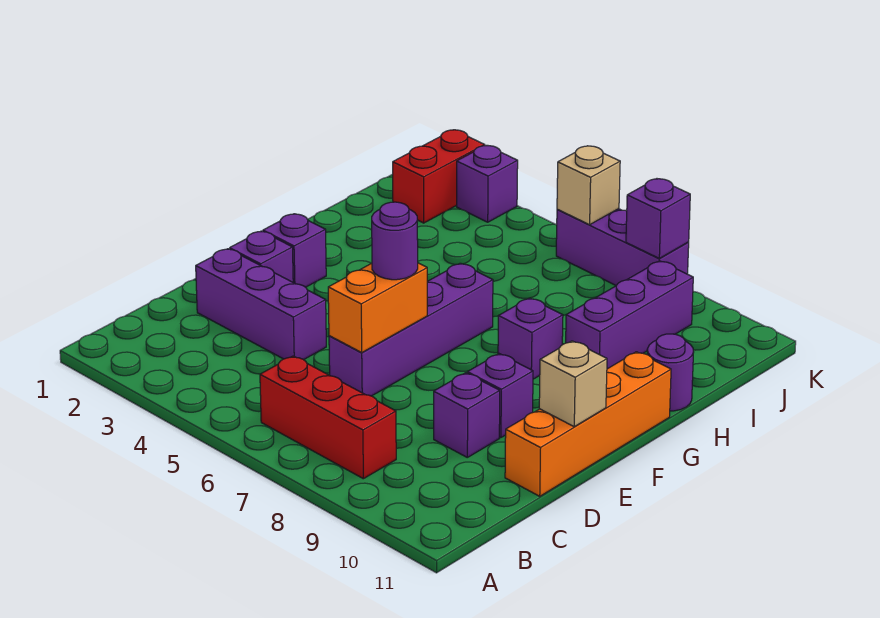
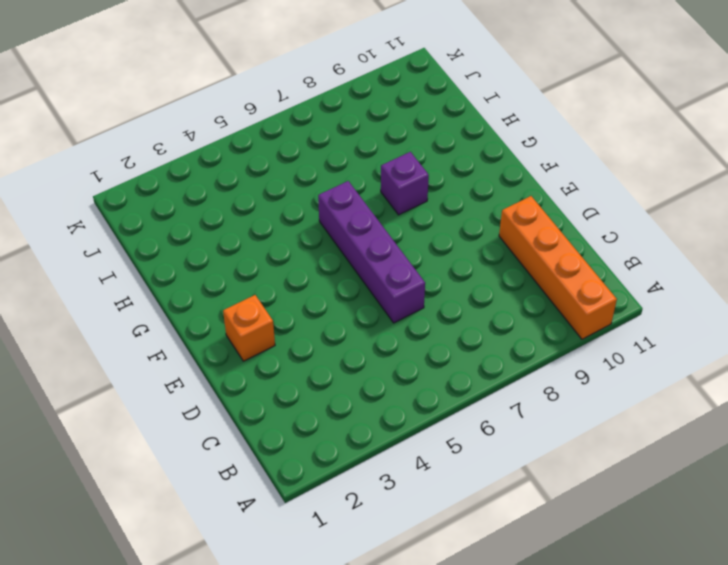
orange brick A10:D10 level 1 -> orange brick D11:G11 level 1
orange brick E2 level 1 -> purple brick E2 level 1
none -> red brick B6:B8 level 1
none -> purple brick D2:D4 level 1
none -> purple brick D9 level 1

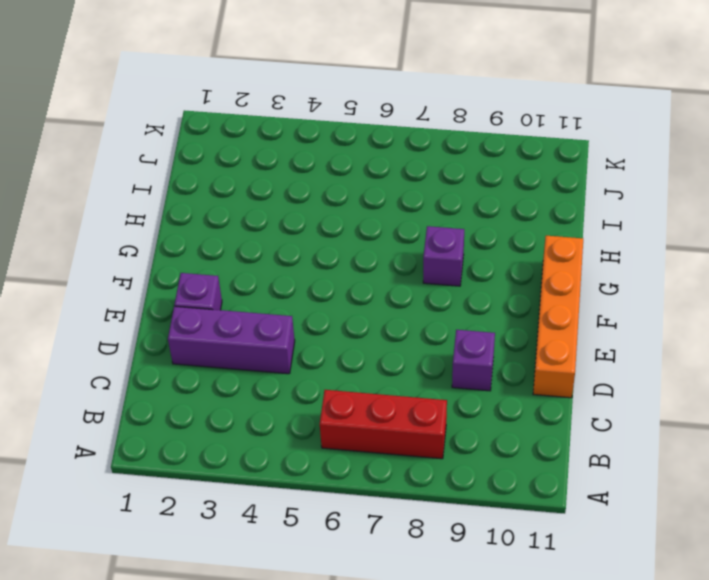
none -> purple brick D6:G6 level 1
none -> purple brick E9 level 1
none -> purple brick F2 level 1

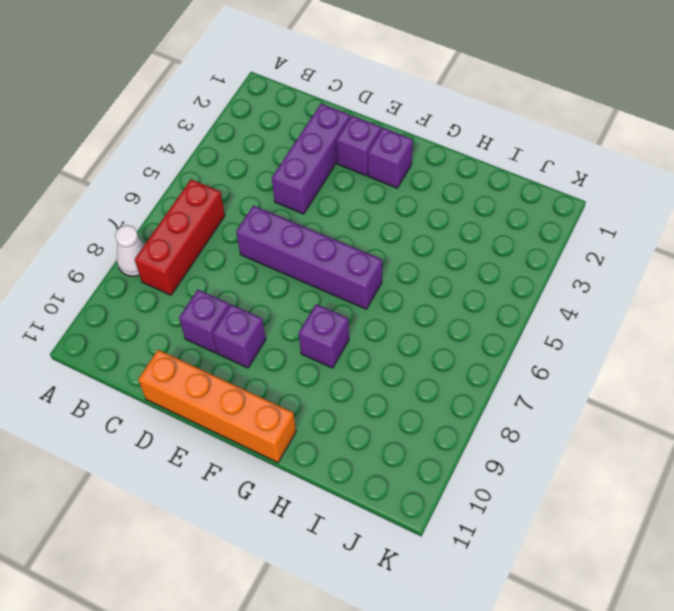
white cone A8 level 1 -> none
none -> purple brick H9:J9 level 1
none -> purple round brick H11 level 1
none -> red brick J2:K2 level 1

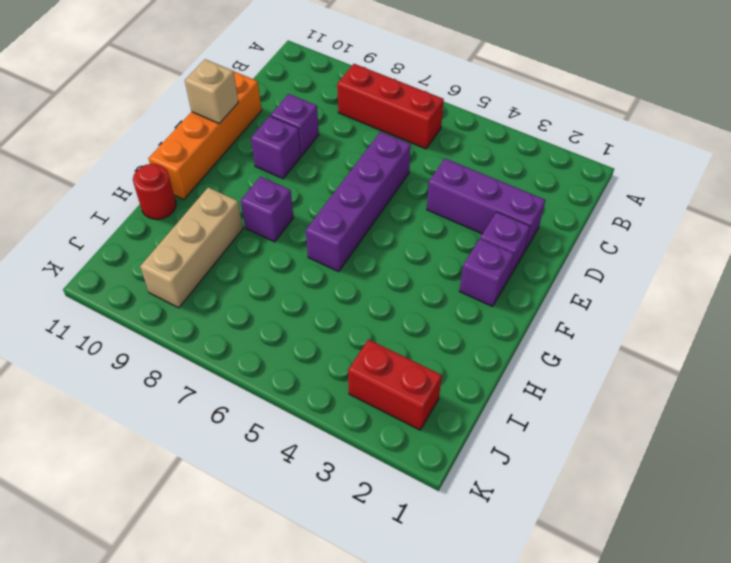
tan brick H9:J9 level 1 -> purple brick H9:J9 level 1
red round brick H11 level 1 -> purple round brick H11 level 1
red brick J2:J3 level 1 -> red brick J2:K2 level 1
none -> purple brick K3 level 1
none -> purple brick K6:K8 level 1
none -> orange brick D6:E6 level 2

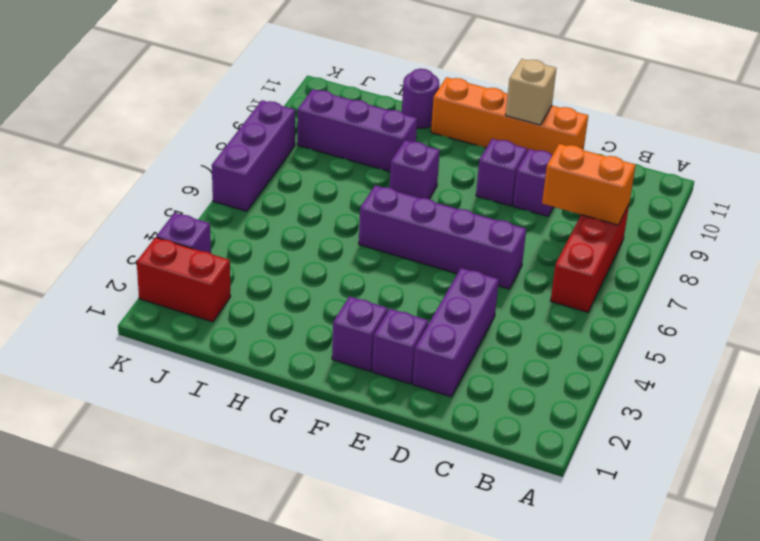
orange brick B8:C8 level 2 -> orange brick D6:E6 level 2
none -> tan brick K6 level 2
none -> purple brick K8 level 2
none -> purple round brick E6 level 3

